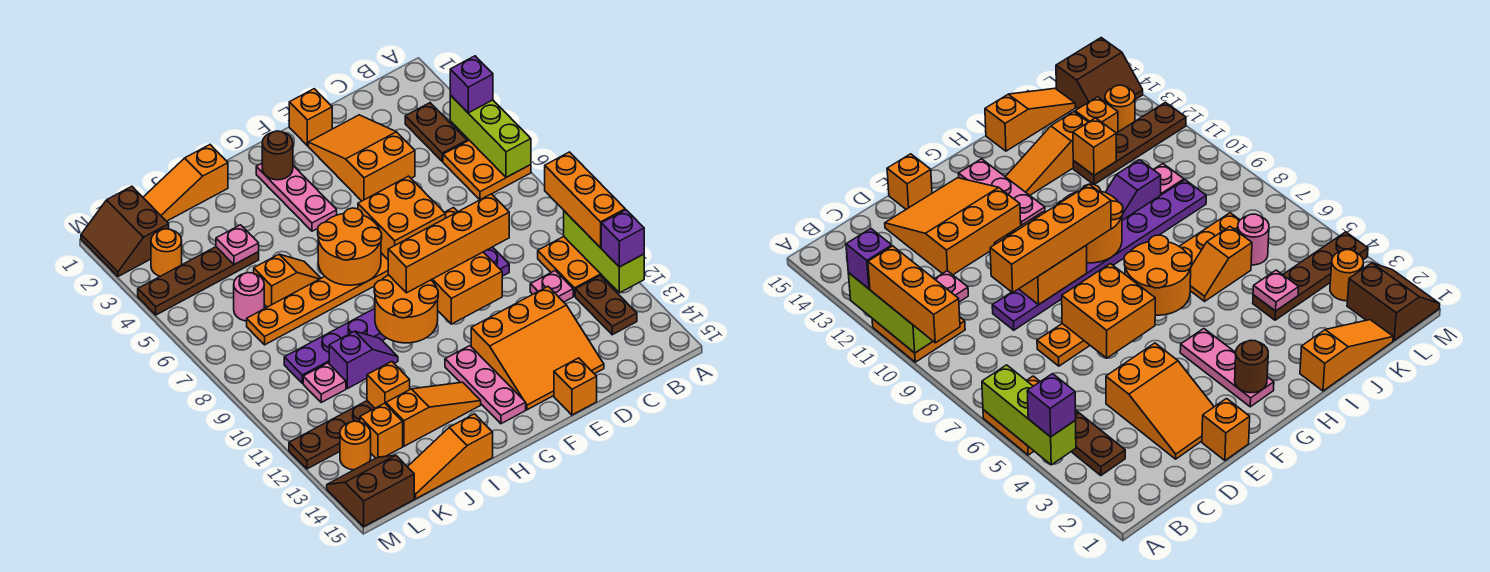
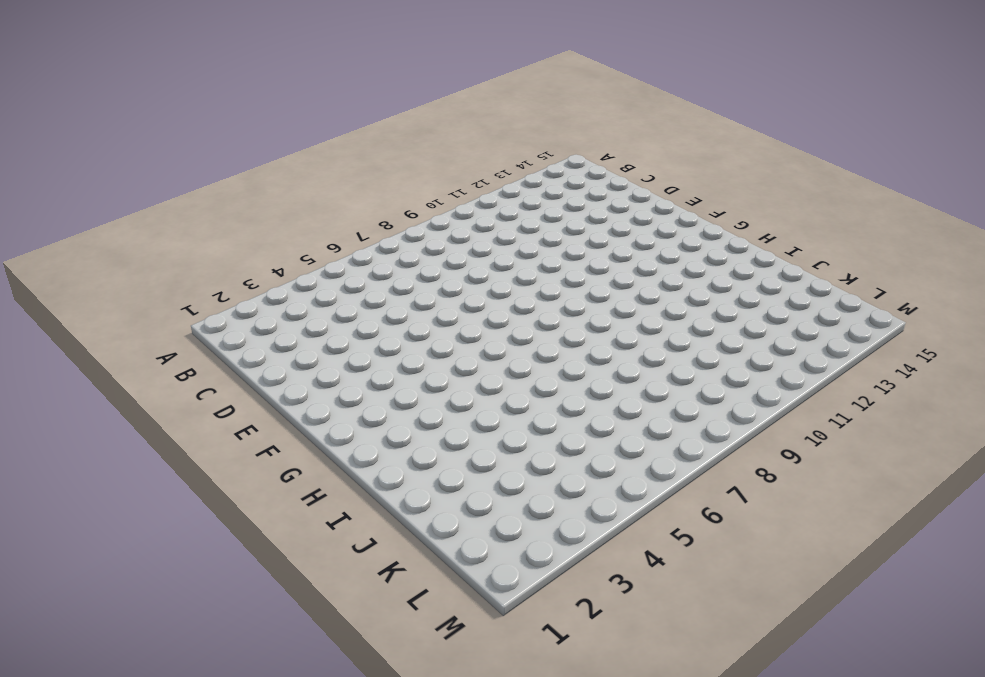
none -> orange plate A5:B6 level 1
none -> orange plate A10:B11 level 1
none -> brown plate B3:B4 level 1
none -> brown plate B12:B13 level 1

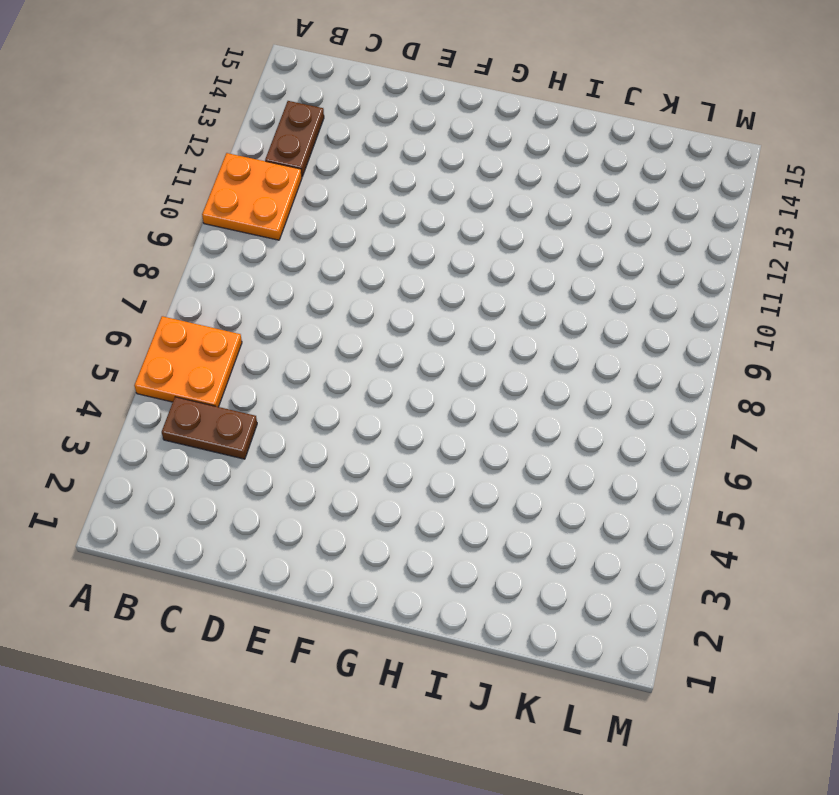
brown plate B4:C4 level 1 -> brown plate B3:B4 level 1
none -> pink plate C11 level 1
none -> orange slope D2:E4 level 1 top 4
none -> orange plate D7:K7 level 1
none -> purple plate D9:K9 level 1

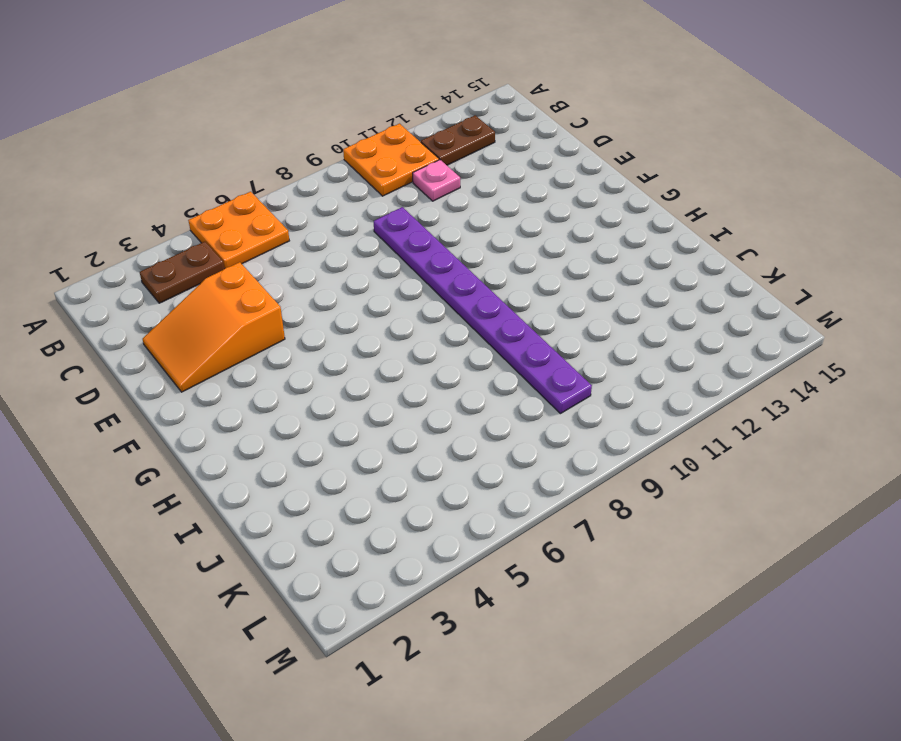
none -> orange plate D7:K7 level 1
none -> orange slope D12:F14 level 1 top 12
none -> orange brick E1 level 1
none -> orange brick E15 level 1

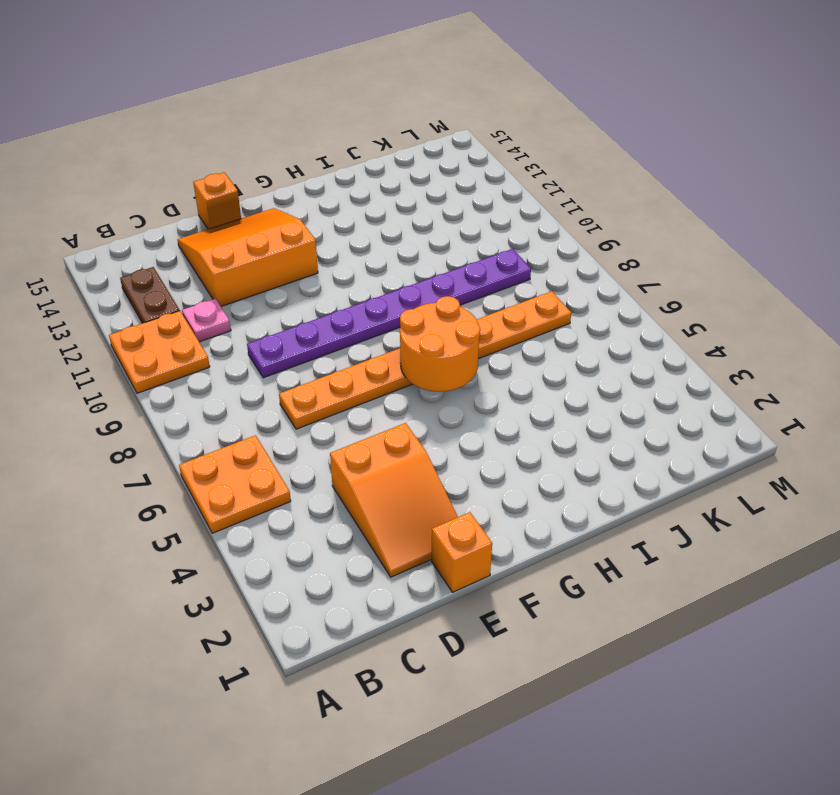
none -> brown plate B3:B4 level 1
none -> pink plate G2:G4 level 1
none -> pink plate G12:G14 level 1
none -> orange slope H13:J13 level 1 top J

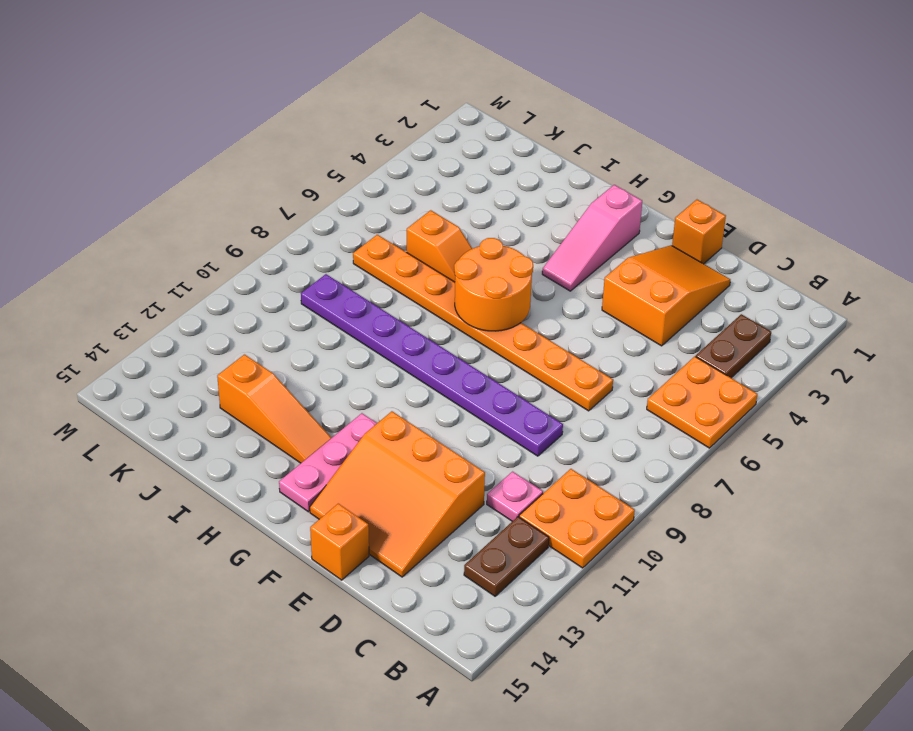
pink slope G2:G4 level 1 top 2 -> pink plate G2:G4 level 1
none -> orange slope I1:K1 level 1 top I
none -> purple slope I10:J10 level 1 top J
none -> orange slope I15:K15 level 1 top I
none -> brown plate J4:M4 level 1

